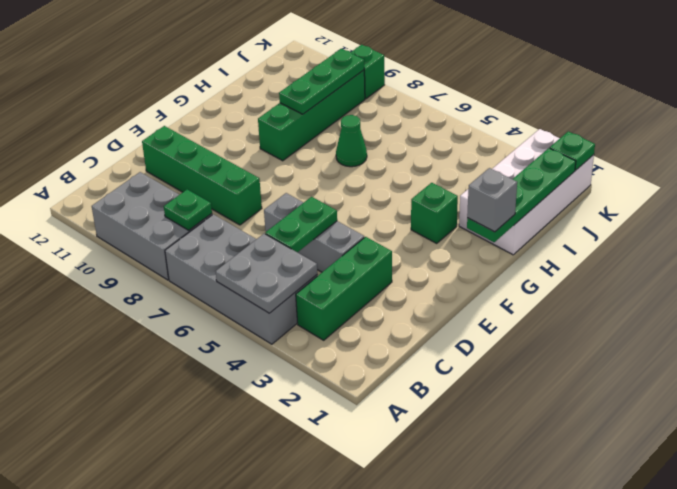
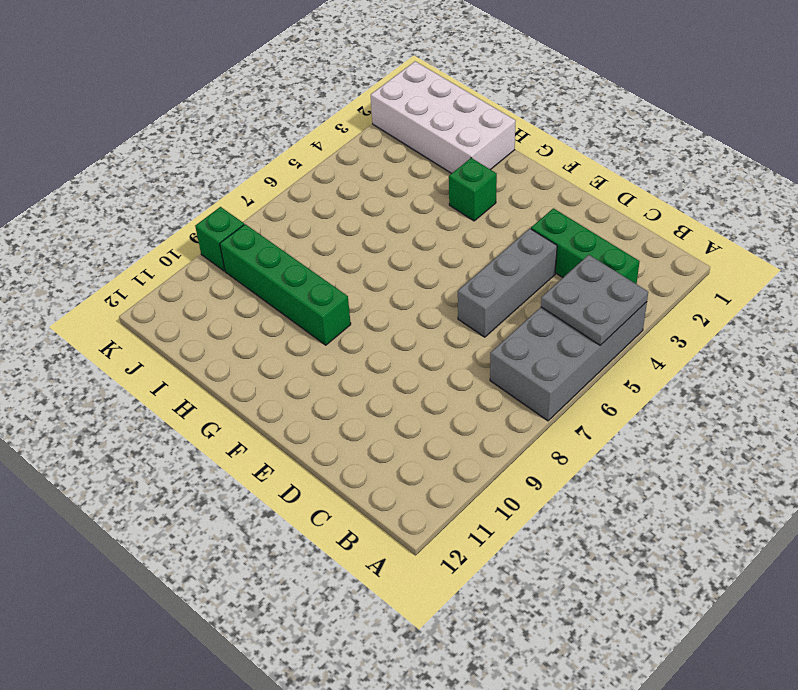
none -> grey brick A8:B10 level 1
none -> green brick D8:D11 level 1
none -> green cone H7 level 1

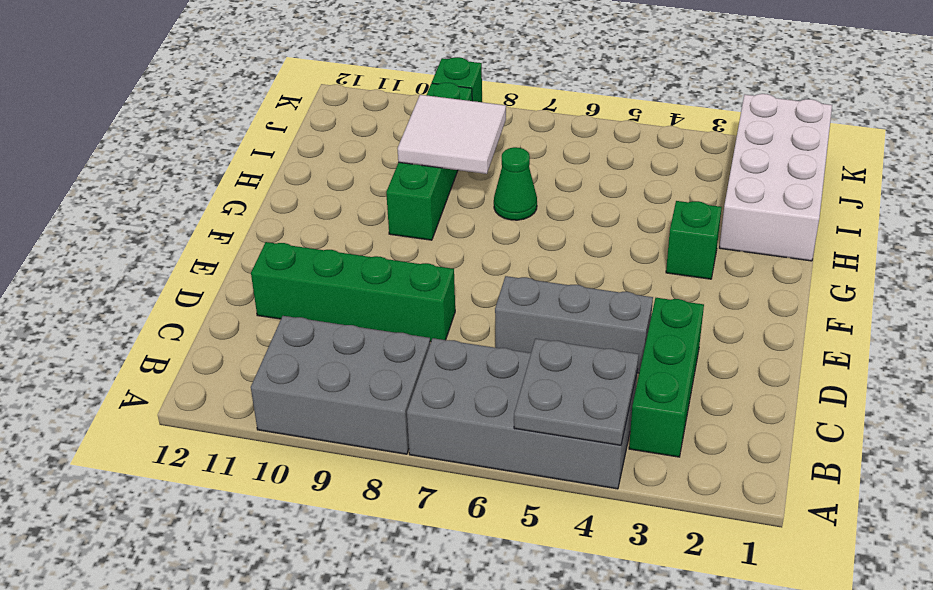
white tile H8:I9 level 2 -> green plate H9:J9 level 2
none -> green plate B8 level 2
none -> green plate C5:D5 level 2
none -> green plate G1:J1 level 2

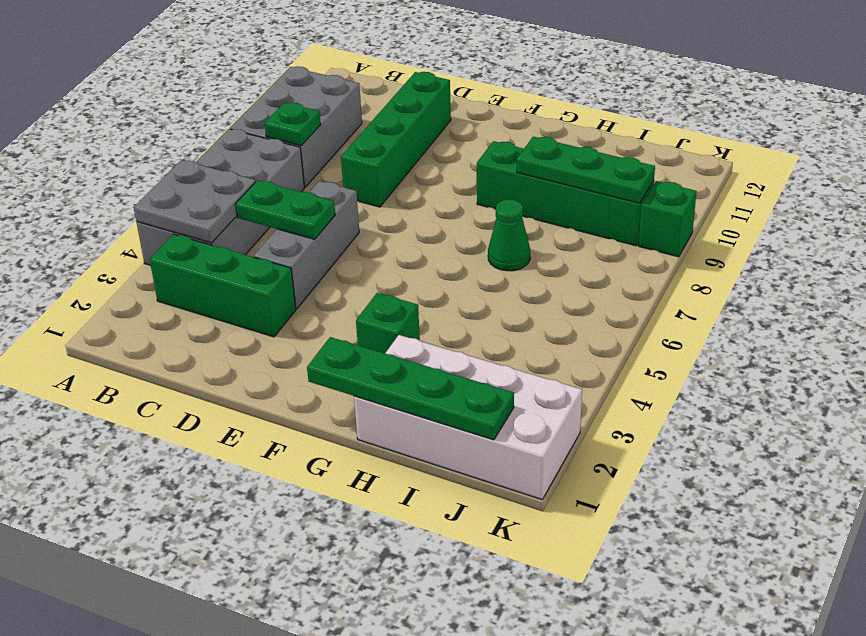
none -> green plate K1 level 2
none -> grey brick G1 level 3

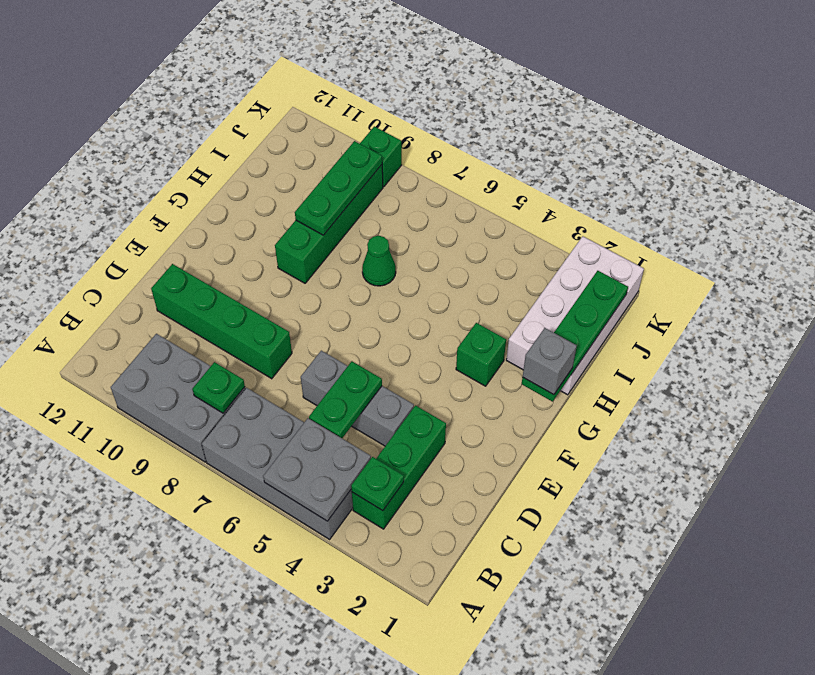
green plate B3 level 2 -> green plate K1 level 2

